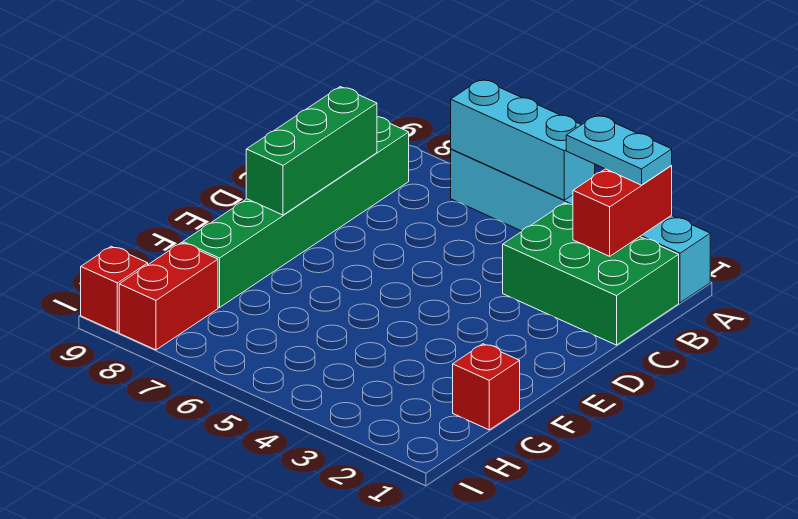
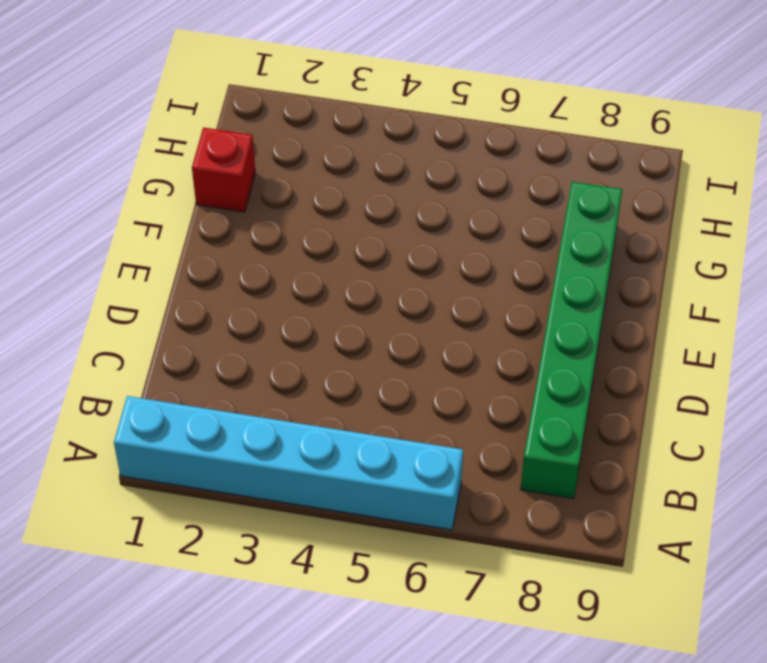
none -> green brick B1:C3 level 1
none -> red brick H8:I8 level 1

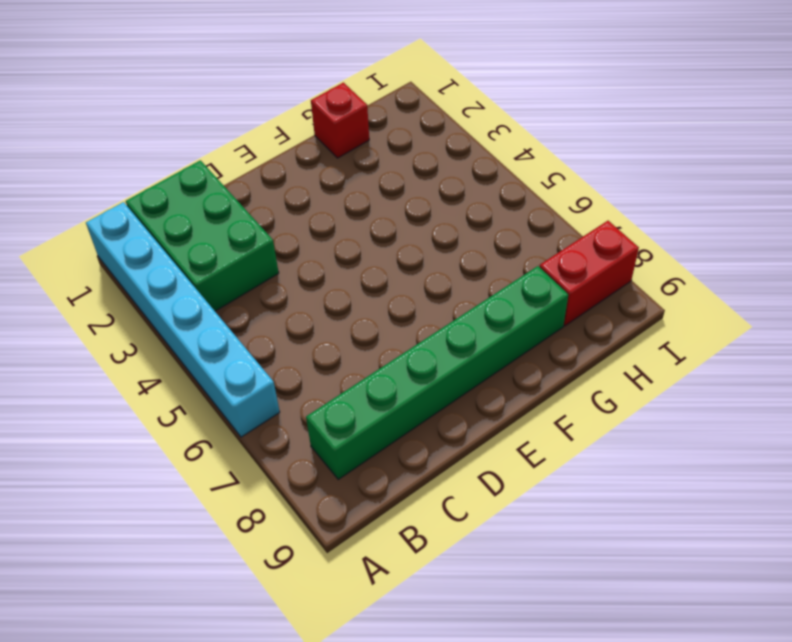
none -> red brick I9 level 1
none -> red brick A2:B2 level 2

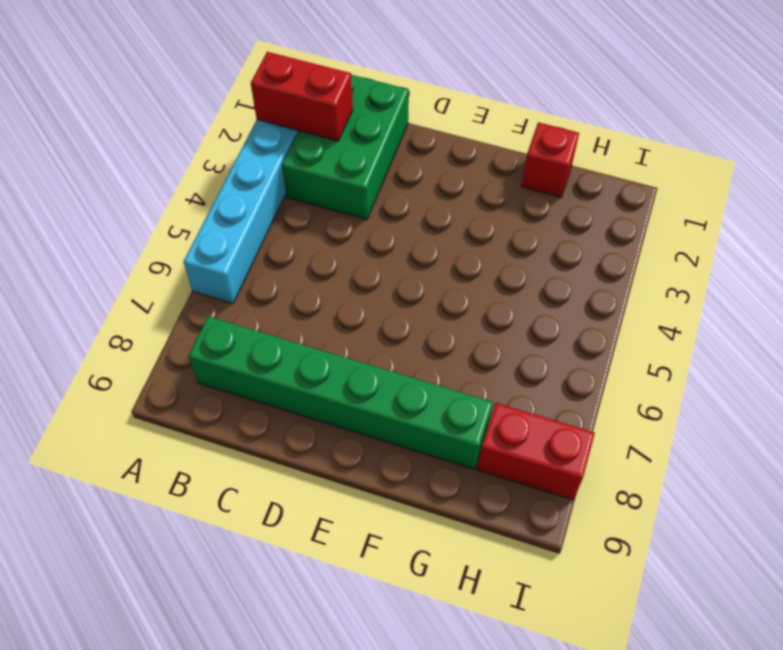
none -> red brick I9 level 1
none -> cyan brick A4:A6 level 2

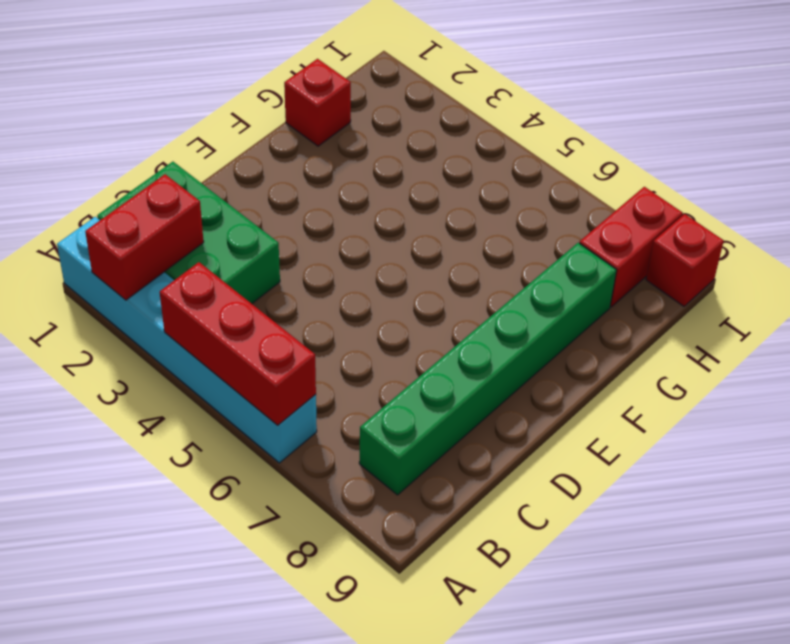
red brick A4:A6 level 2 -> cyan brick A4:A6 level 2
none -> green brick C8:E8 level 2
none -> cyan plate A2:A3 level 3

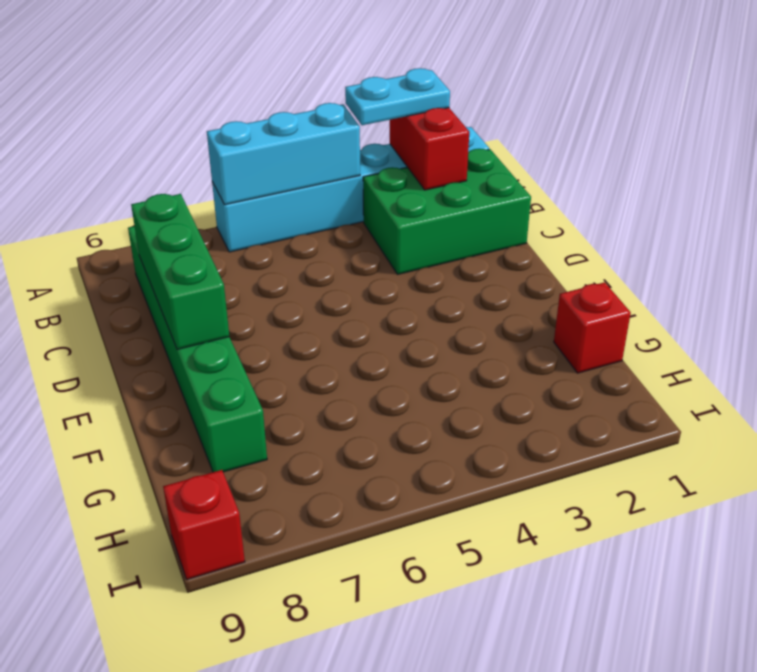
none -> red brick H8:I8 level 1

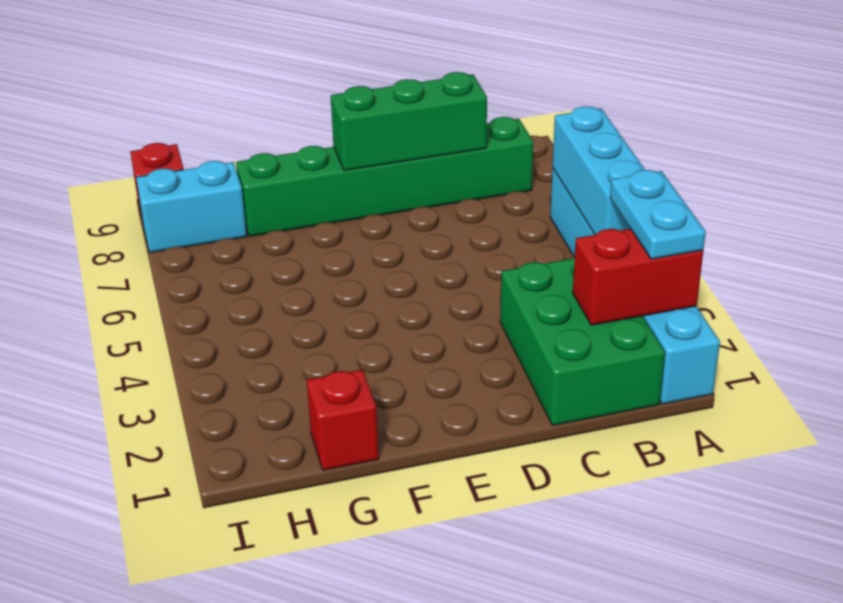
cyan brick H8:I8 level 1 -> red brick H8:I8 level 1

